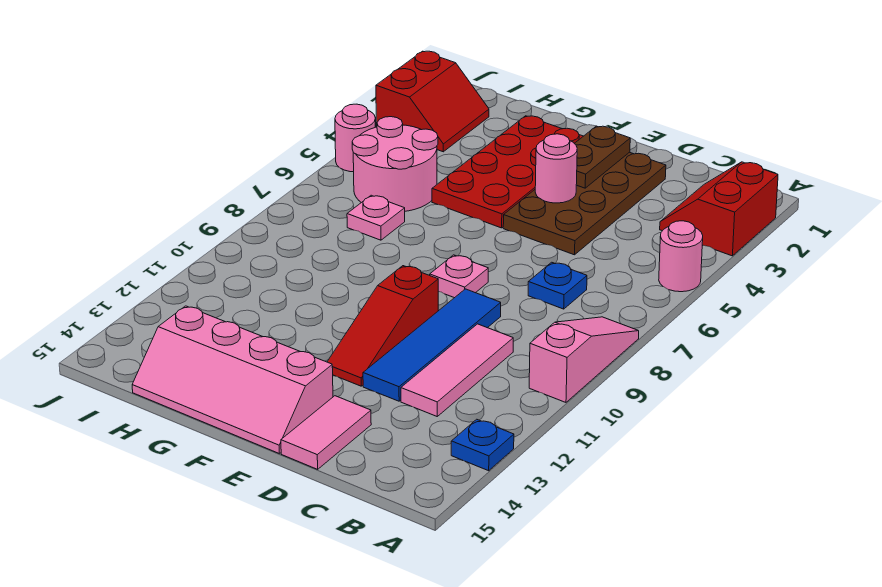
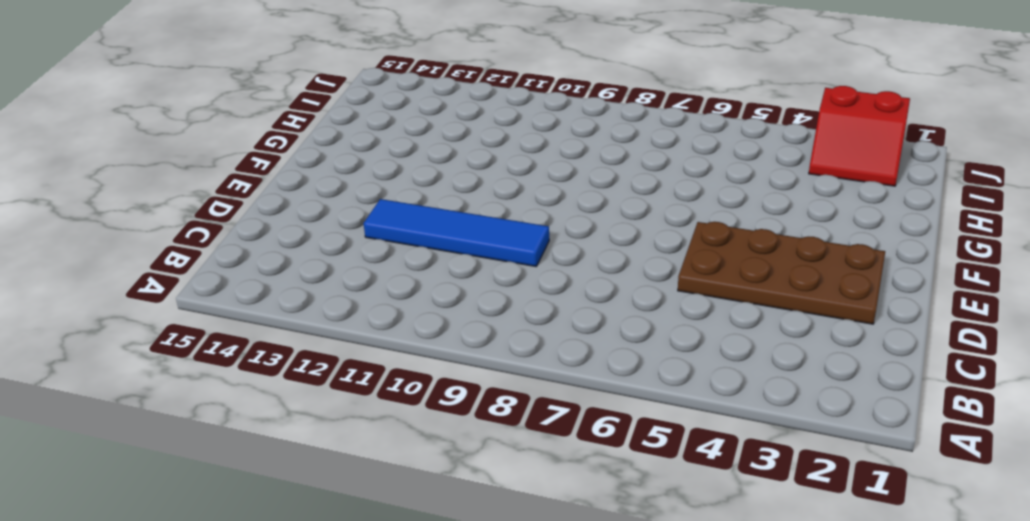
none -> red slope A2:B3 level 1 top A
none -> pink round brick A5 level 1
none -> pink slope A8:A10 level 1 top 10

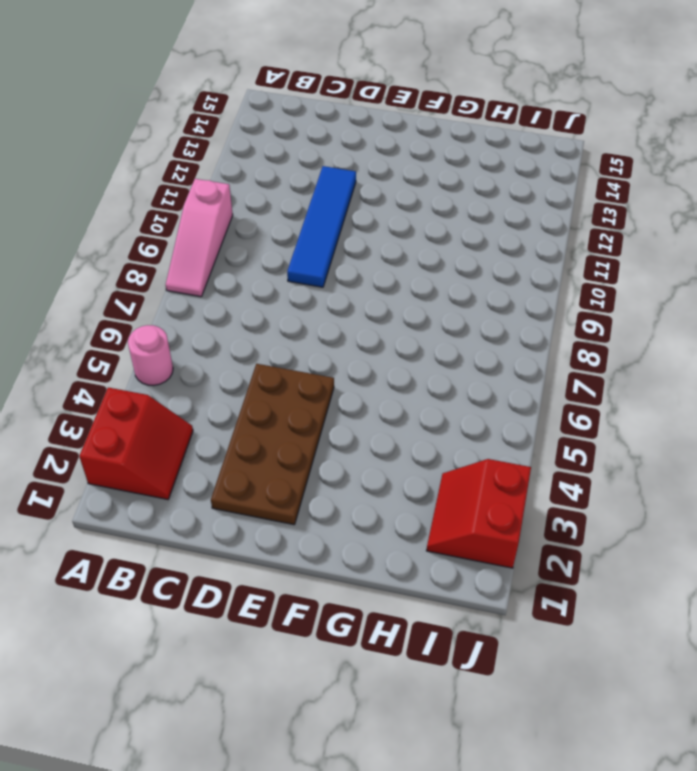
none -> blue plate A13 level 1
none -> blue plate C7 level 1
none -> pink tile C10:C12 level 1

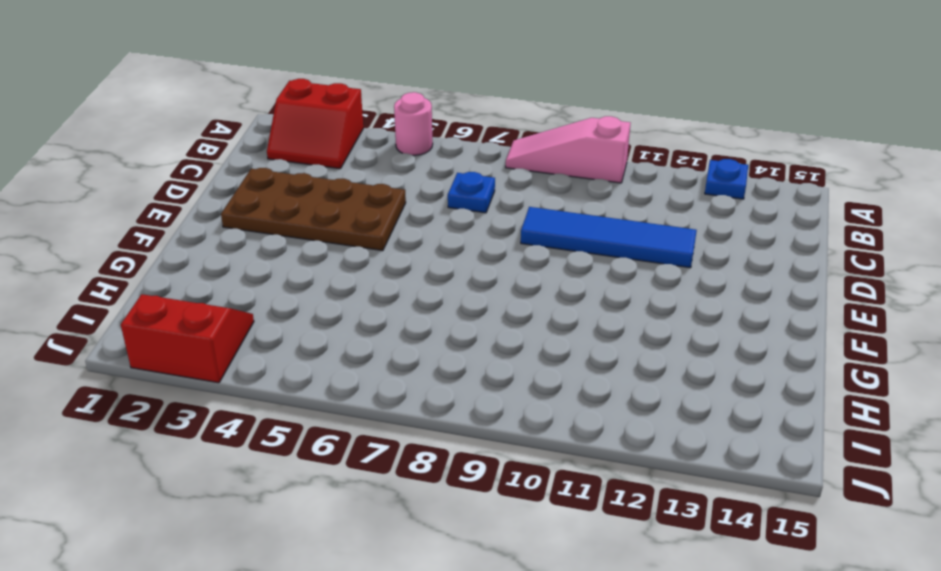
none -> pink tile C10:C12 level 1
none -> pink tile D14:D15 level 1
none -> pink plate E8 level 1

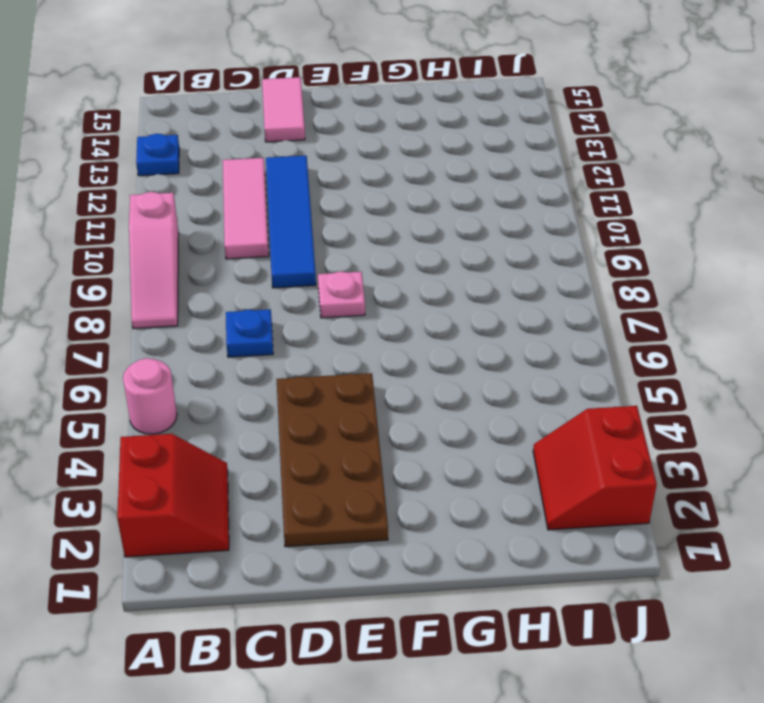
none -> red slope E10:E12 level 1 top 10
none -> pink slope E14:H15 level 1 top 14
none -> red plate F2:G5 level 1

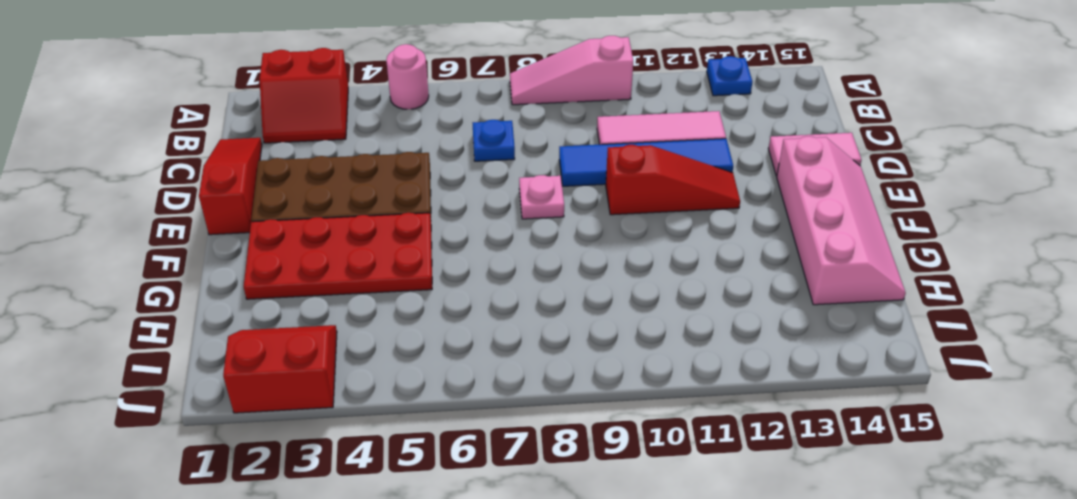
red slope C1:E1 level 1 top E -> none
none -> pink round brick H5:I6 level 1
none -> pink plate H7 level 1
none -> pink round brick J5 level 1

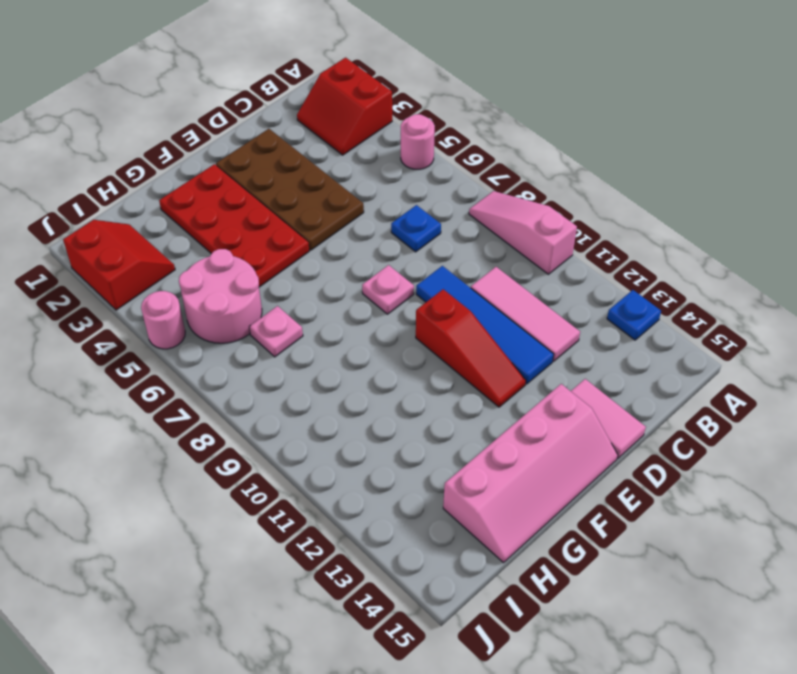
none -> brown plate E2:E3 level 2
none -> pink round brick E4 level 2

